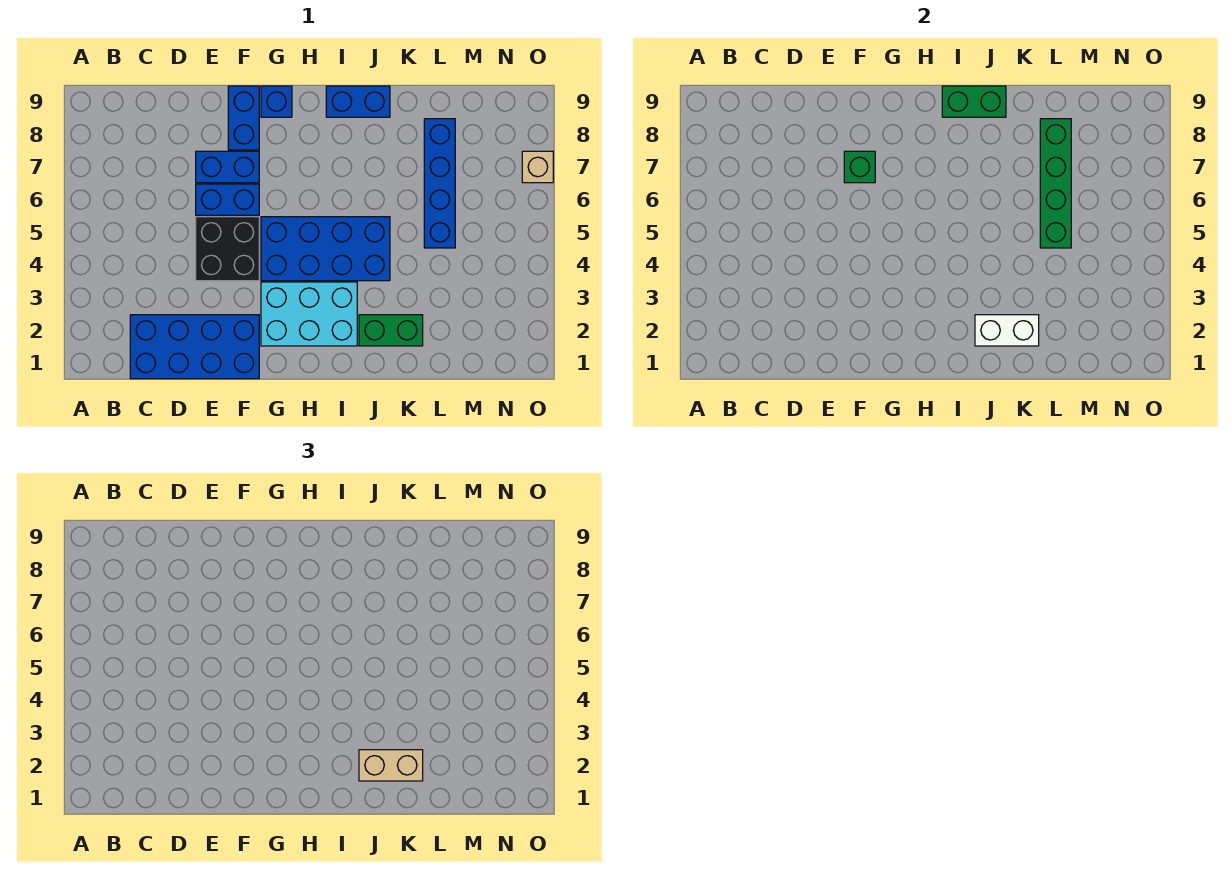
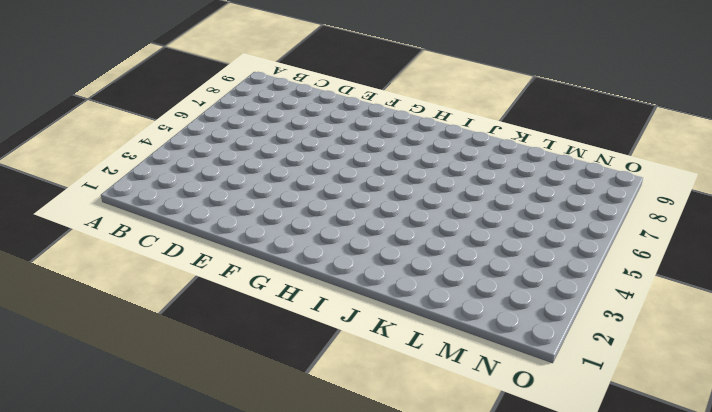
none -> blue brick C1:F2 level 1
none -> black brick E4:F5 level 1
none -> blue brick E6:F6 level 1

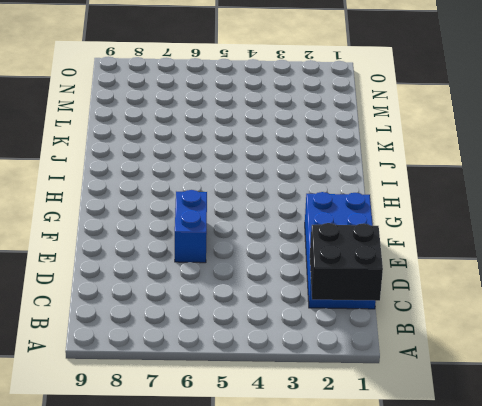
black brick B1:C2 level 2 -> black brick E4:F5 level 1
none -> blue brick E7:F7 level 1
none -> blue brick F8:F9 level 1
none -> cyan brick G2:I3 level 1

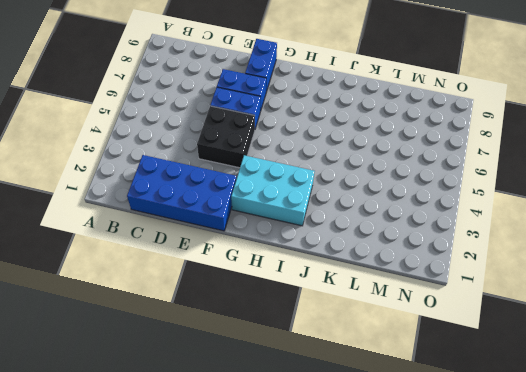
none -> blue brick G4:J5 level 1
none -> blue brick G9 level 1
none -> blue brick I9:J9 level 1

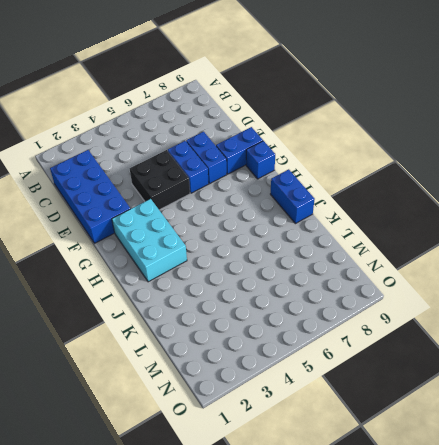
none -> blue brick G4:J5 level 1
none -> green brick J2:K2 level 1
none -> blue brick L5:L8 level 1

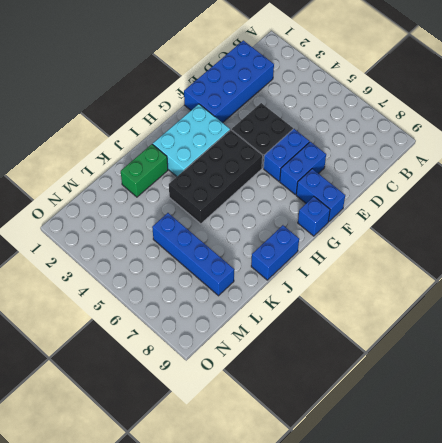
black brick G4:J5 level 1 -> blue brick G4:J5 level 1
none -> tan brick O7 level 1
none -> green brick F7 level 2
none -> green brick I9:J9 level 2

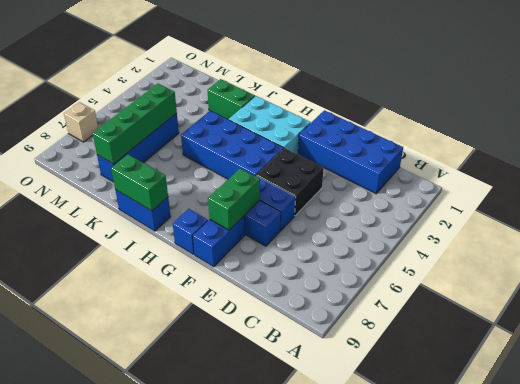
green brick F7:F8 level 2 -> green brick F7 level 2
none -> white brick J2:K2 level 2
none -> tan brick J2:K2 level 3

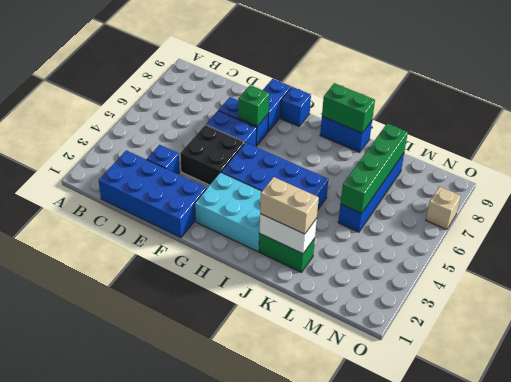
blue brick D3 level 1 -> none

